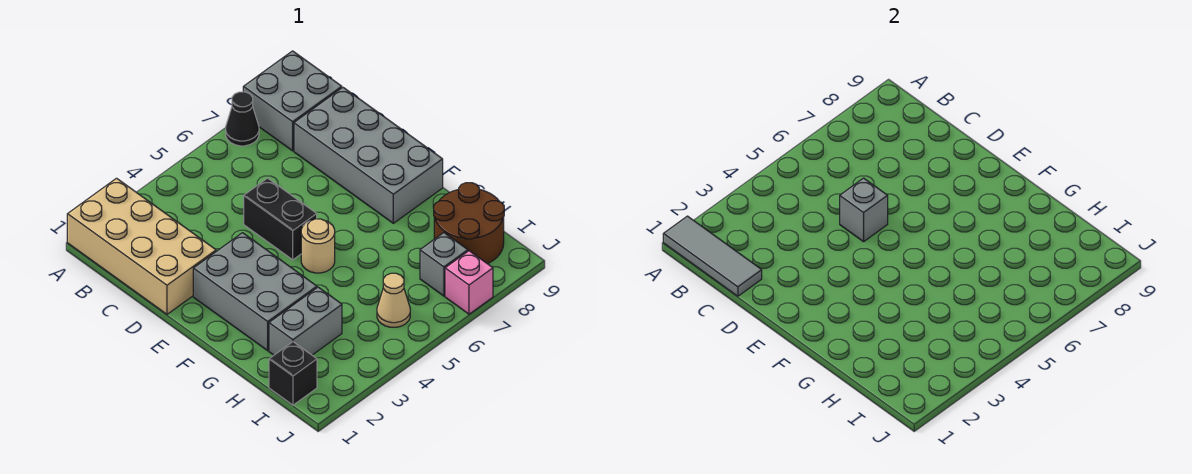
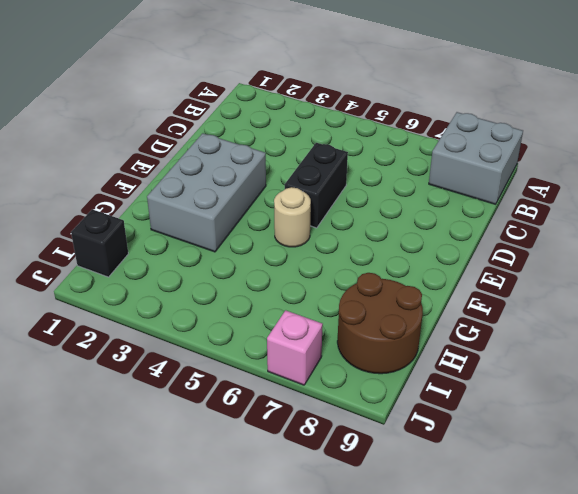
none -> tan brick A1:D2 level 1
none -> black cone A7 level 1
none -> grey brick C8:F9 level 1

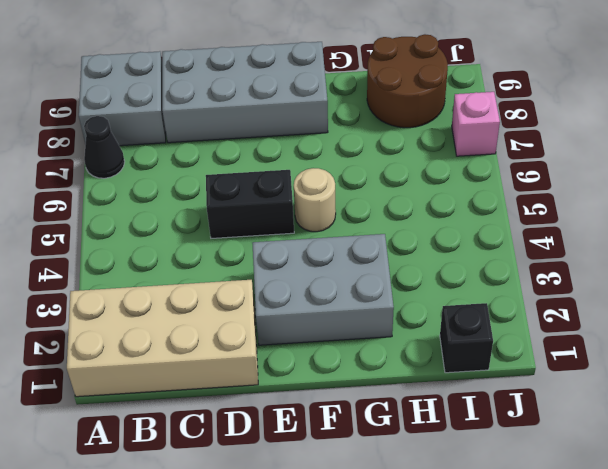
none -> grey brick H2:H3 level 1
none -> tan cone I5 level 1
none -> grey brick I7 level 1

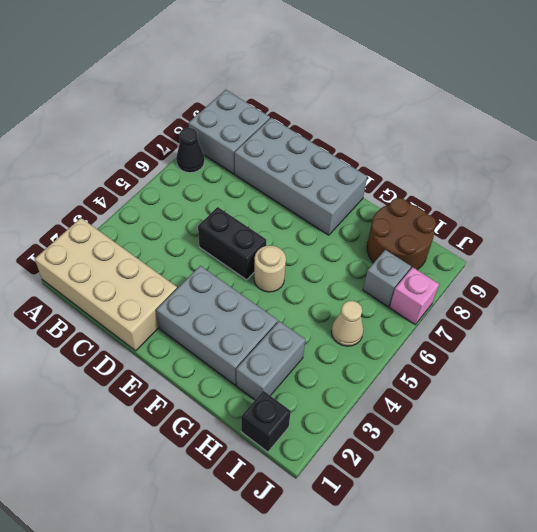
none -> grey tile A1:C1 level 2
none -> grey brick D5 level 2

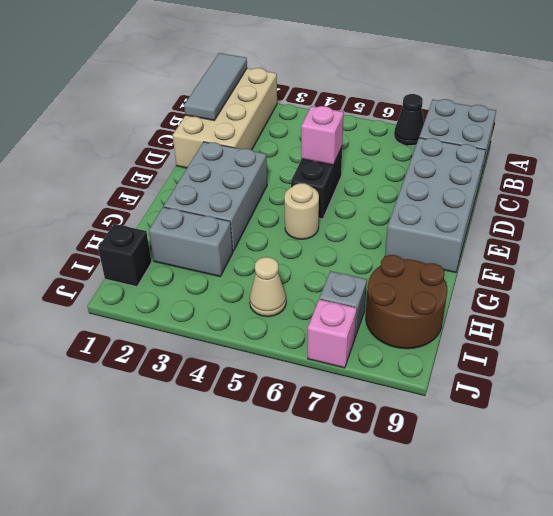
pink brick D5 level 2 -> grey brick D5 level 2

